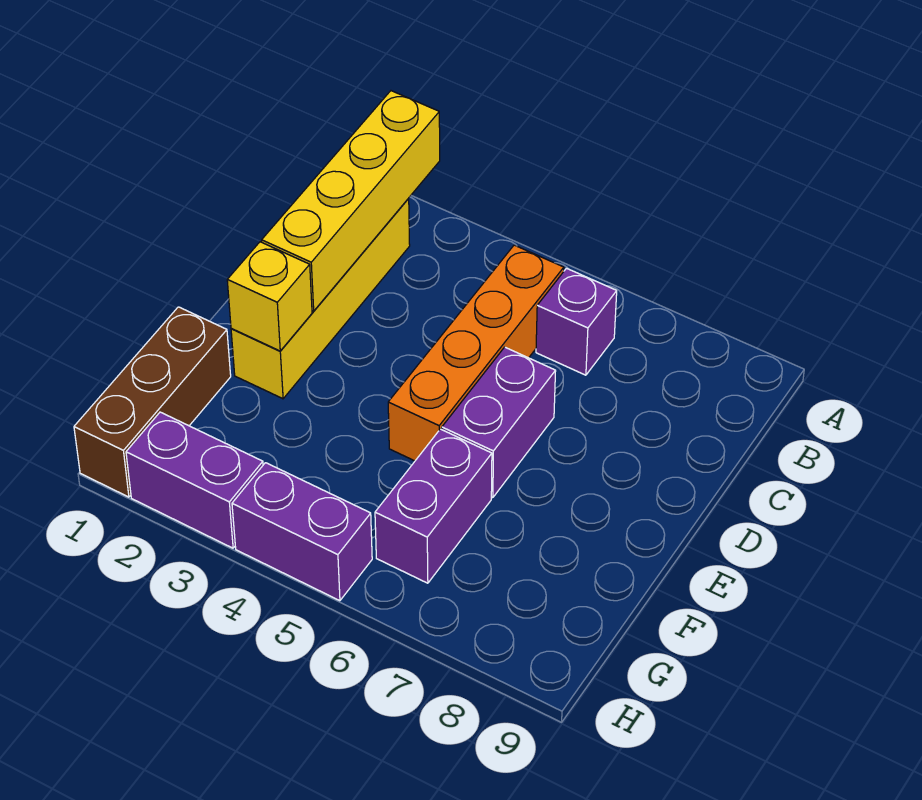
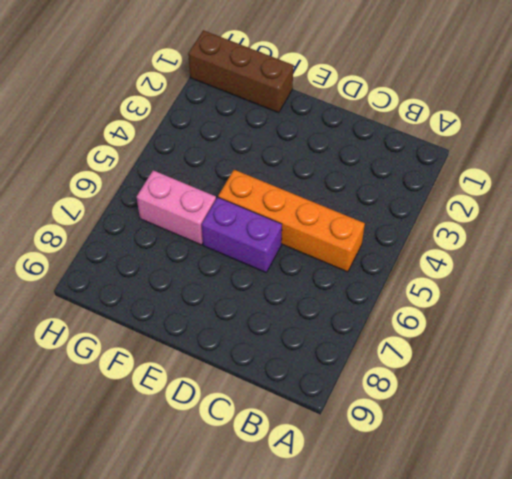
pink brick F6:G6 level 1 -> purple brick F6:G6 level 1
none -> yellow brick B2:E2 level 1
none -> purple brick B6 level 1

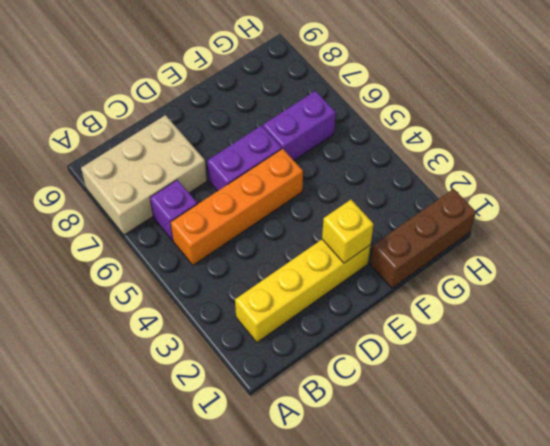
tan brick A7:C8 level 1 -> none
none -> purple brick H2:H3 level 1
none -> purple brick H4:H5 level 1

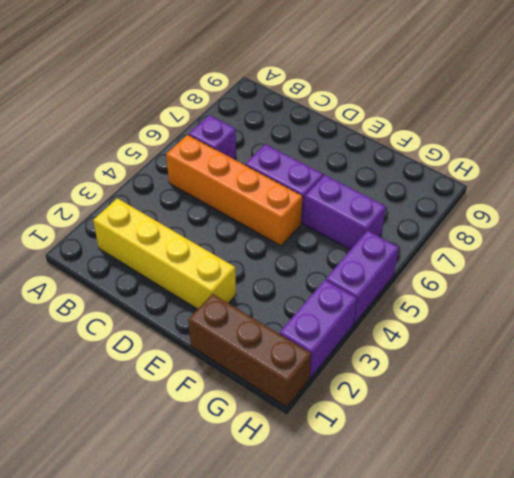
none -> yellow brick A2:D2 level 2
none -> yellow brick E2 level 2

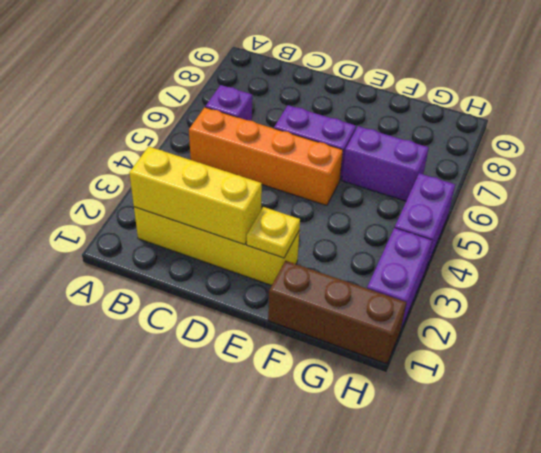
yellow brick B2:D2 level 2 -> yellow brick A2:D2 level 2
yellow plate E2 level 2 -> yellow brick E2 level 2

